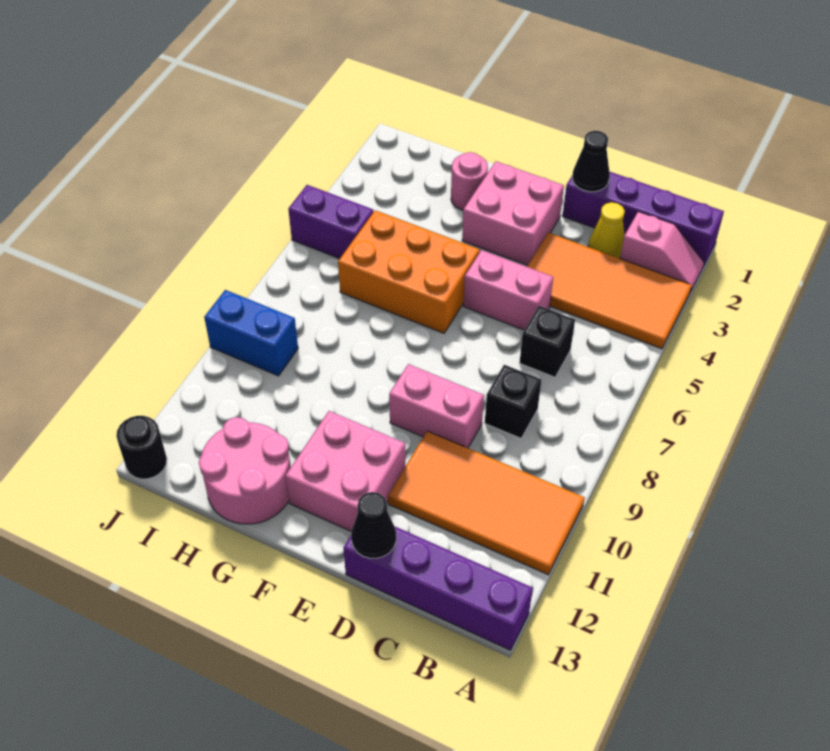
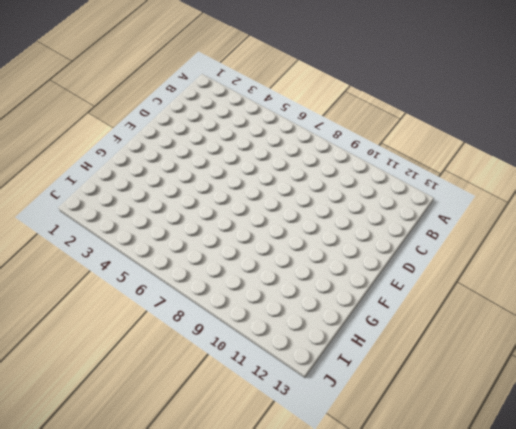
none -> purple brick A1:D1 level 1
none -> pink slope A2:B2 level 1 top B
none -> orange tile A3:D4 level 1

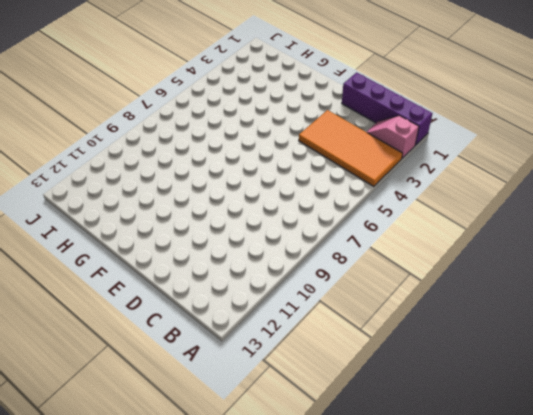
pink slope A2:B2 level 1 top A -> pink slope A2:B2 level 1 top B
none -> orange tile A10:D11 level 1
none -> purple brick A13:D13 level 1
none -> yellow cone C2 level 1

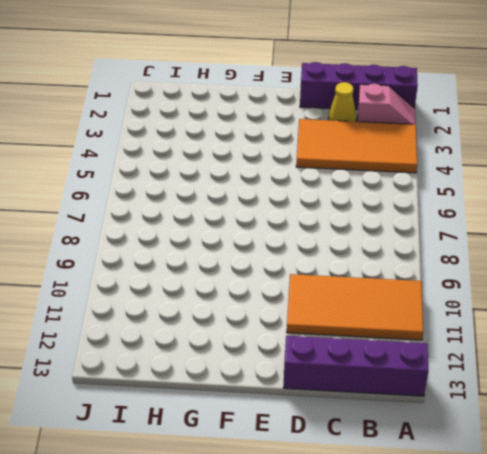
none -> black brick C6 level 1
none -> black brick C8 level 1
none -> pink brick D5:E5 level 1

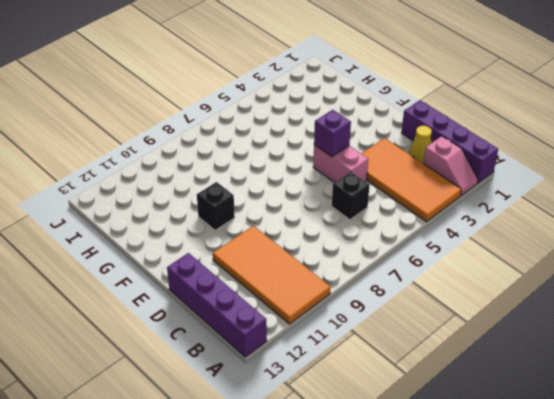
purple brick E5 level 2 -> none
black brick F10 level 1 -> black brick C8 level 1
none -> pink brick D9:E9 level 1
none -> pink brick E2:F3 level 1
none -> pink brick E11:F12 level 1

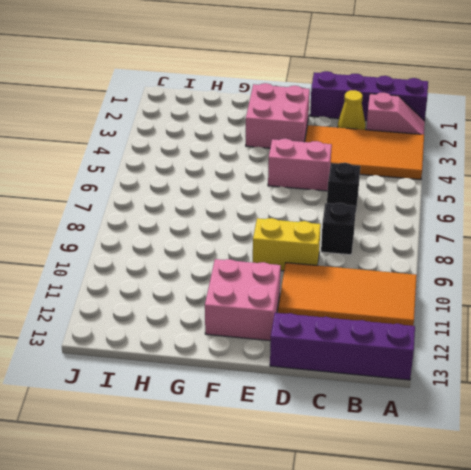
yellow brick D9:E9 level 1 -> pink brick D9:E9 level 1
none -> orange brick F5:H6 level 1
none -> pink round brick G2 level 1
none -> pink round brick G12:H13 level 1

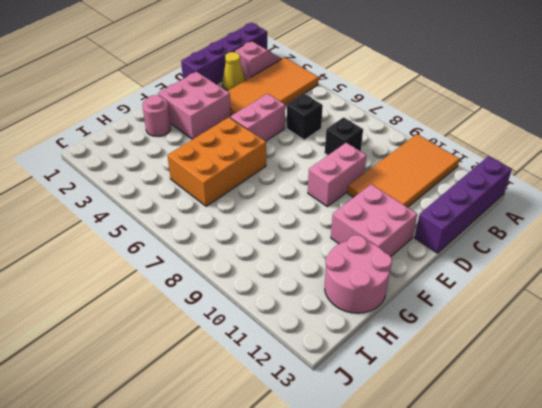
none -> purple brick I5:J5 level 1
none -> blue brick I9:J9 level 1
none -> black round brick J13 level 1

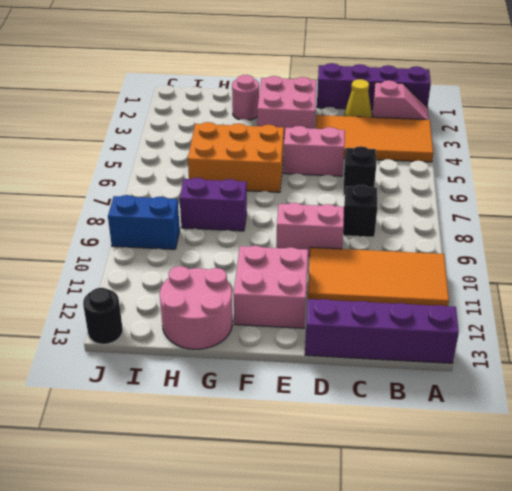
purple brick G8:H8 level 1 -> purple brick I5:J5 level 1
none -> black cone D1 level 2
none -> black cone D13 level 2

